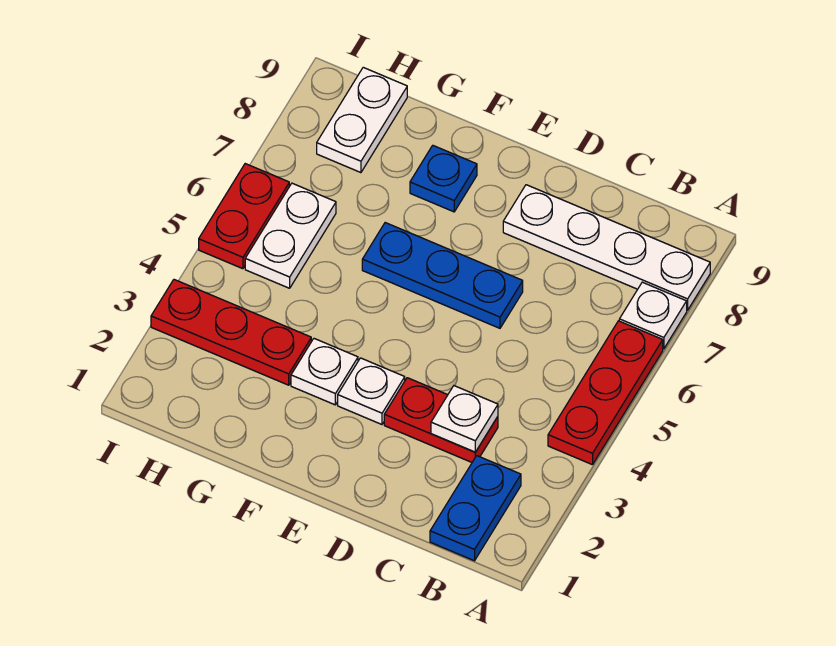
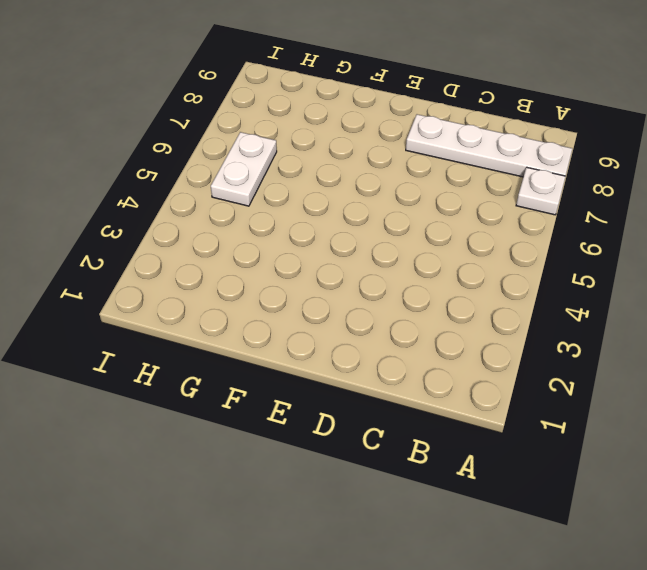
none -> red plate A4:A6 level 1
none -> blue plate B1:B2 level 1
none -> red plate C3:D3 level 1

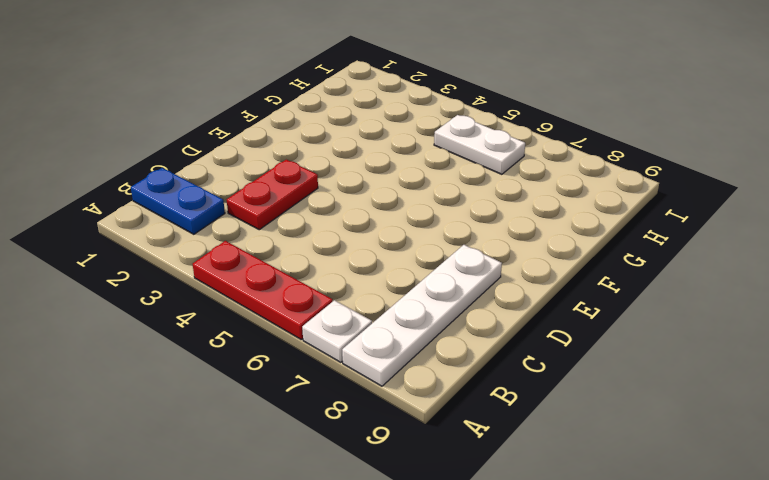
none -> blue plate D6:F6 level 1
none -> white plate E3 level 1
none -> white plate F3 level 1

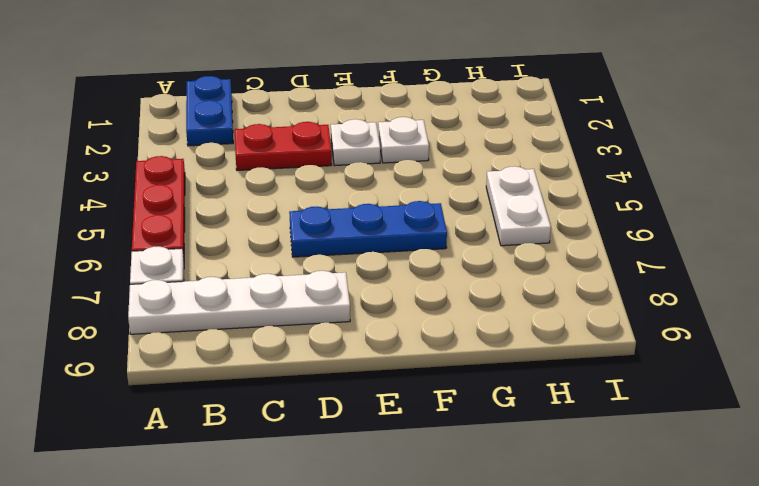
none -> blue plate F8 level 1
none -> red plate G3:I3 level 1
none -> white plate H8:H9 level 1

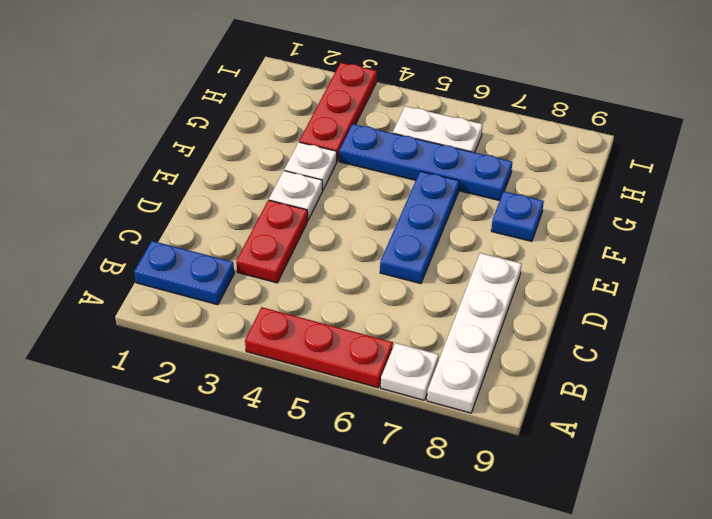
blue plate G4:G7 level 1 -> none
none -> white plate H8:H9 level 1
none -> red plate I5:I6 level 1
none -> white plate C3 level 2

